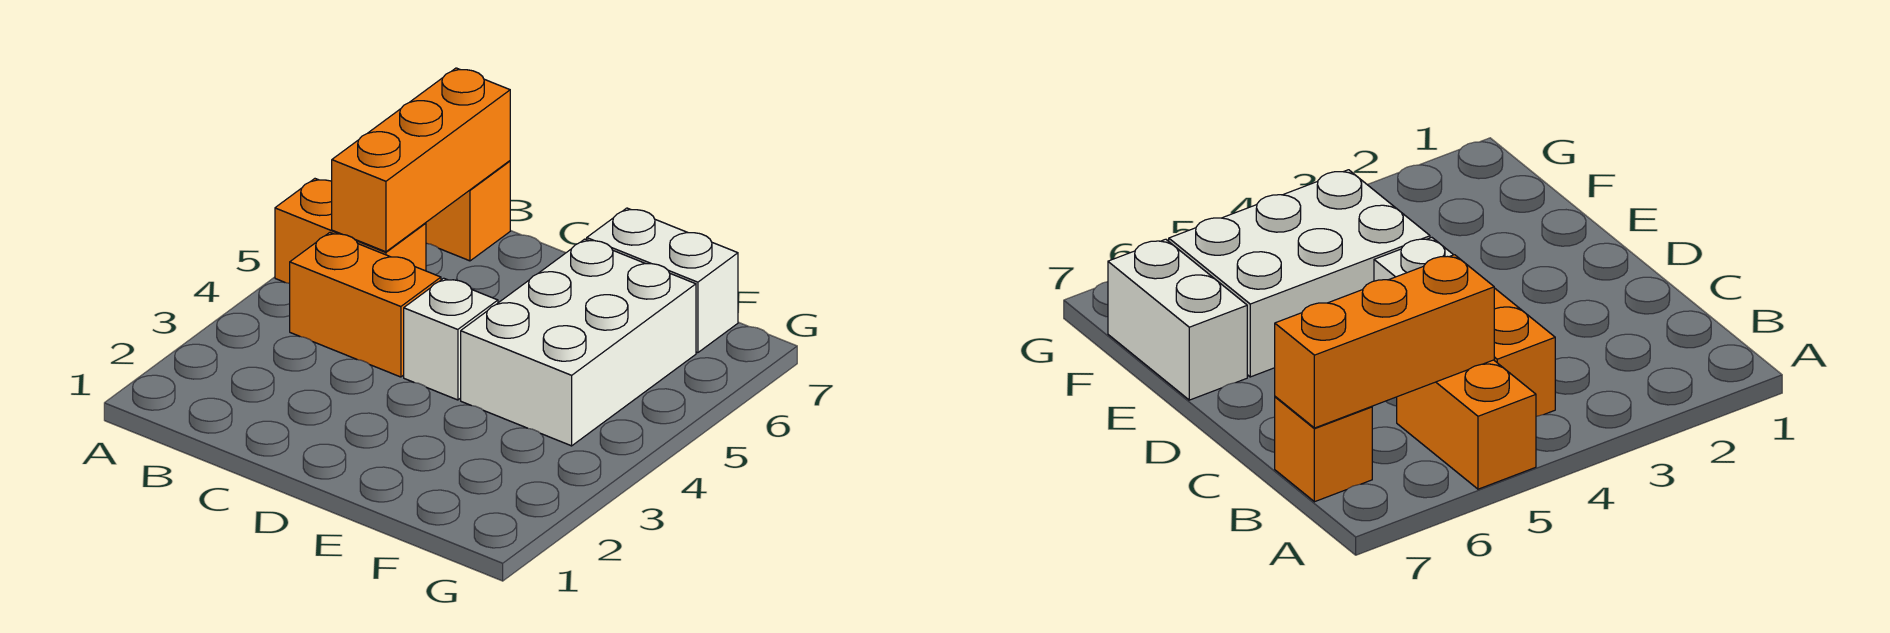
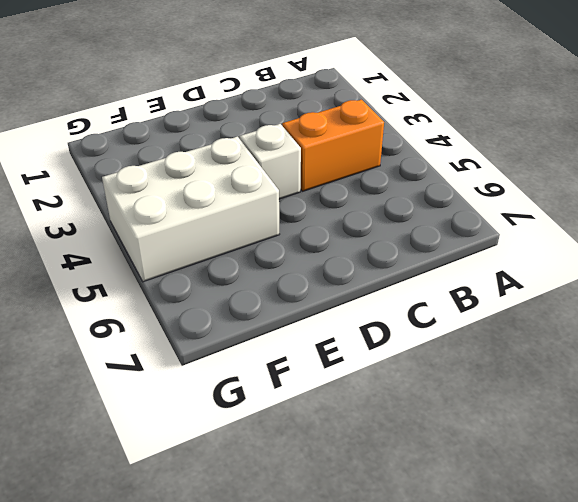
white brick E4:G5 level 1 -> white brick E4:F6 level 1
none -> orange brick A5:B5 level 1
none -> orange brick B7 level 1

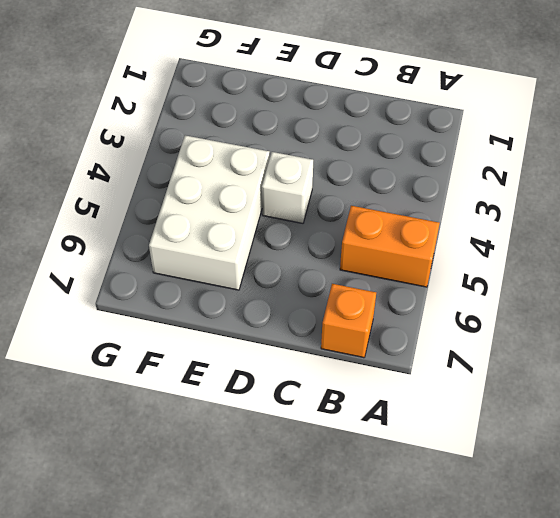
none -> orange brick B4:C4 level 1
none -> white brick E7:F7 level 1

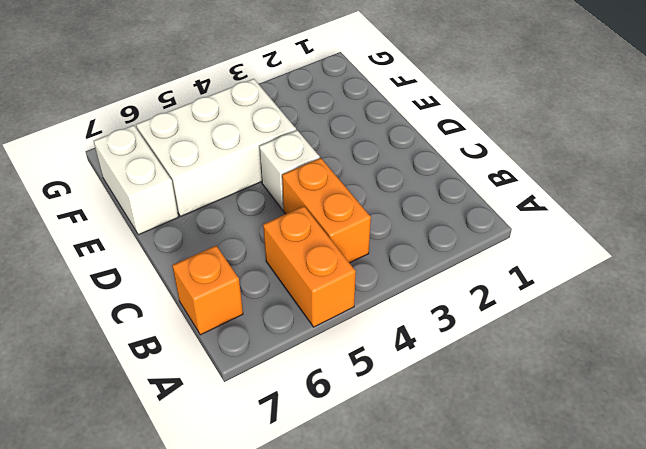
none -> orange brick B5:B7 level 2

